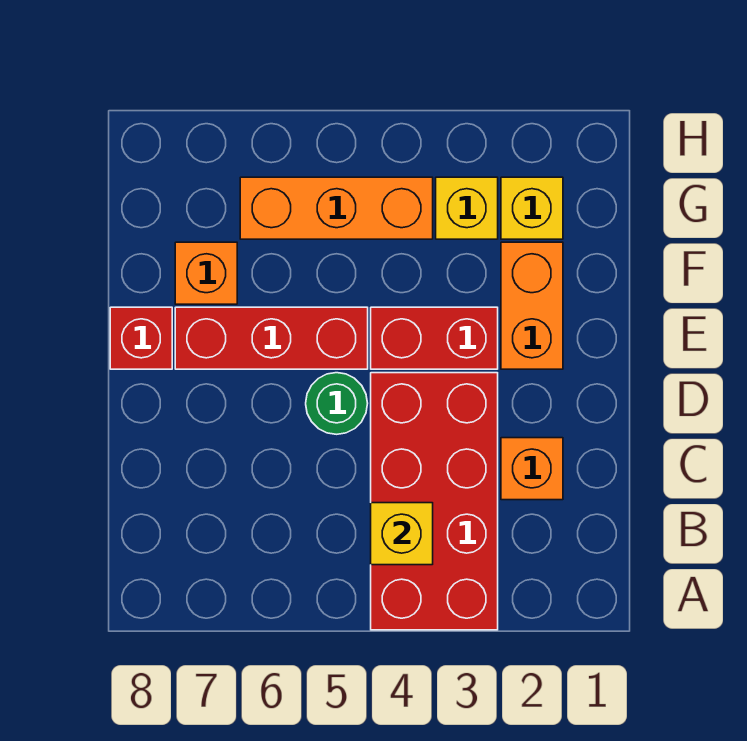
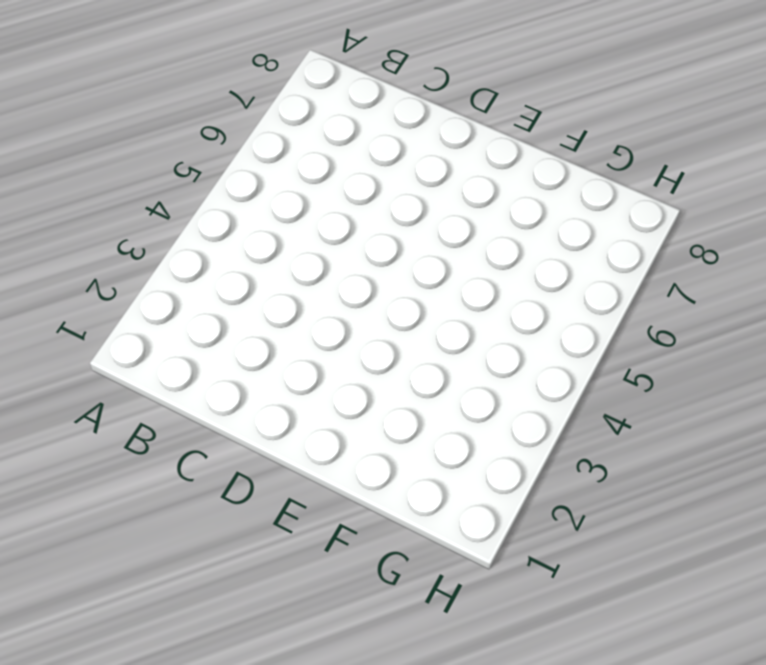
none -> red brick A3:D4 level 1
none -> orange brick C2 level 1
none -> green round brick D5 level 1

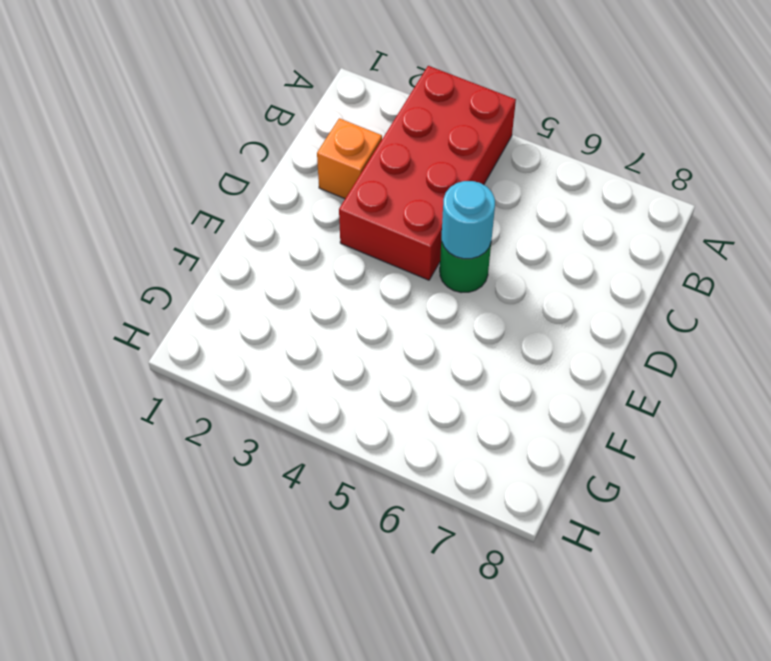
cyan round brick D5 level 2 -> none
none -> orange brick E2:F2 level 1
none -> red brick E3:E4 level 1
none -> red brick E5:E7 level 1

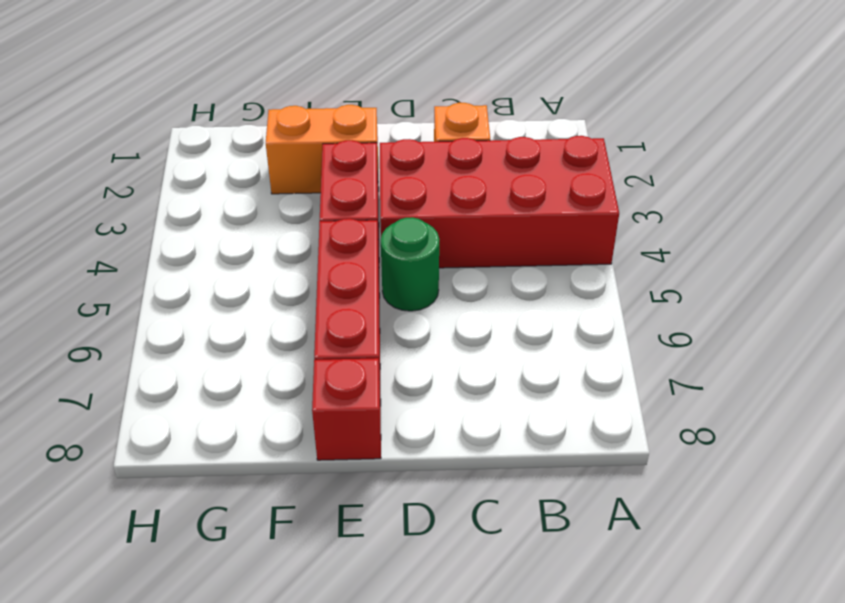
none -> orange brick F7 level 1
none -> yellow brick G2 level 1
none -> yellow brick G3 level 1

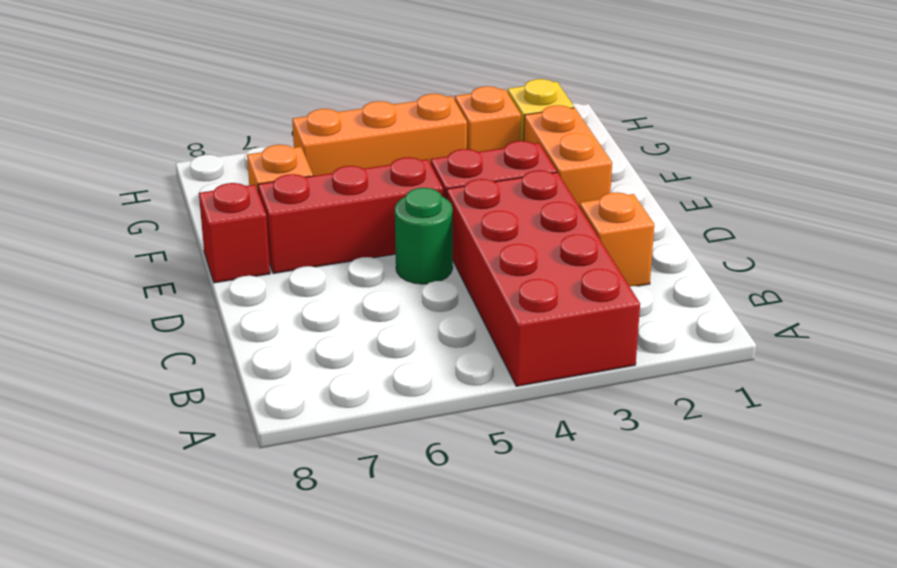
orange brick G3 level 1 -> yellow brick G3 level 1
none -> yellow brick B4 level 2

